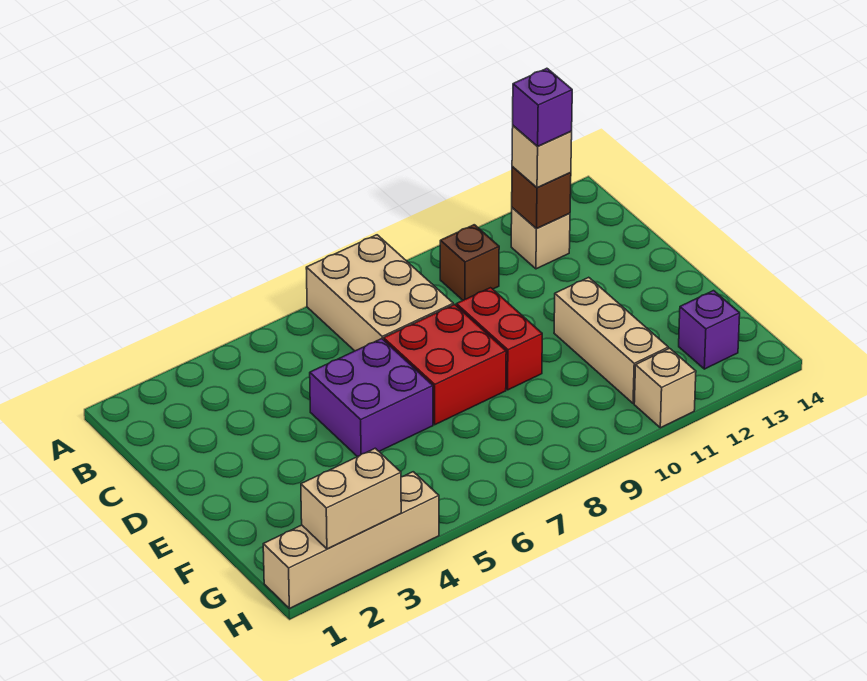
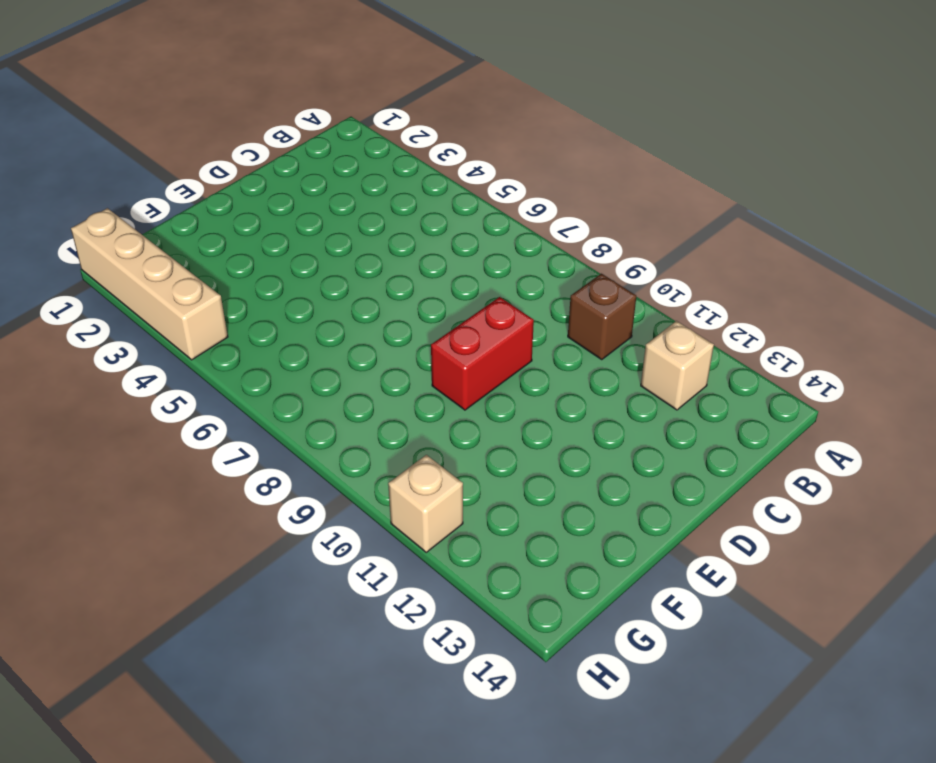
none -> tan brick A7:C8 level 1
none -> purple brick D5:E6 level 1
none -> red brick D7:E8 level 1

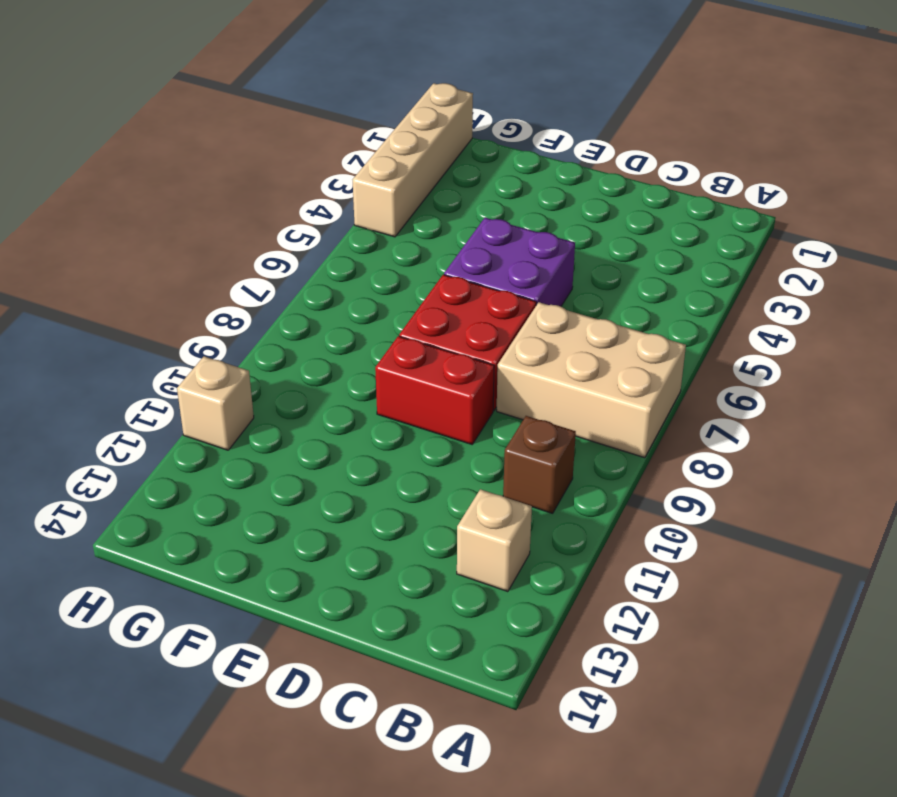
none -> tan brick E11:G11 level 1
none -> purple brick G13 level 1
none -> brown brick B12 level 2

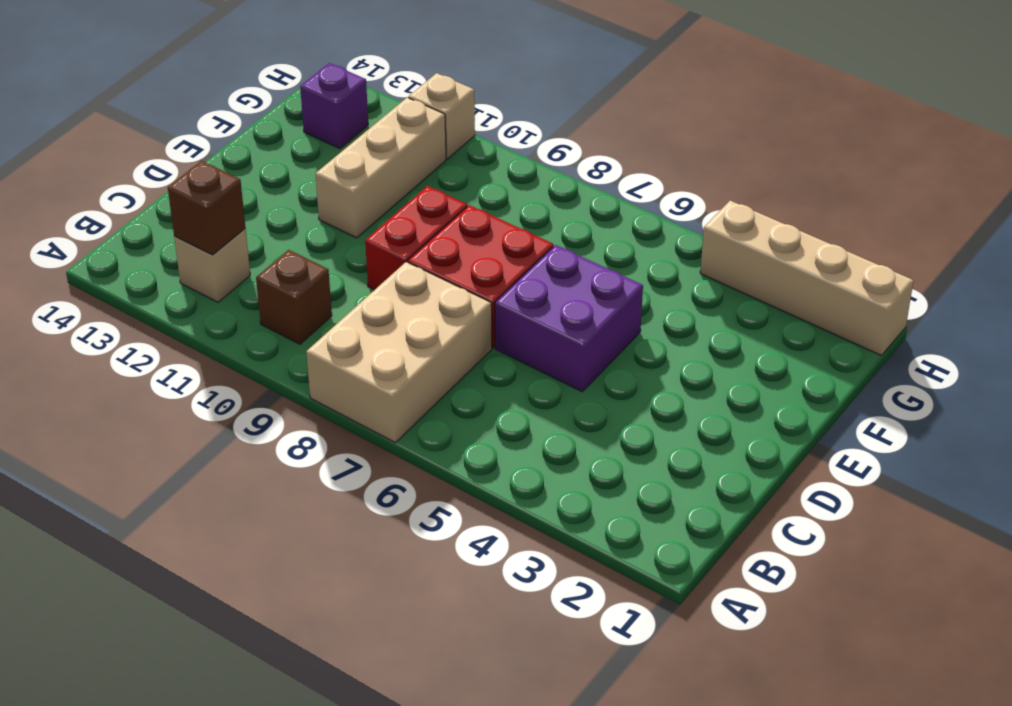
none -> tan brick H2:H3 level 2
none -> tan brick B12 level 3
none -> purple brick B12 level 4

